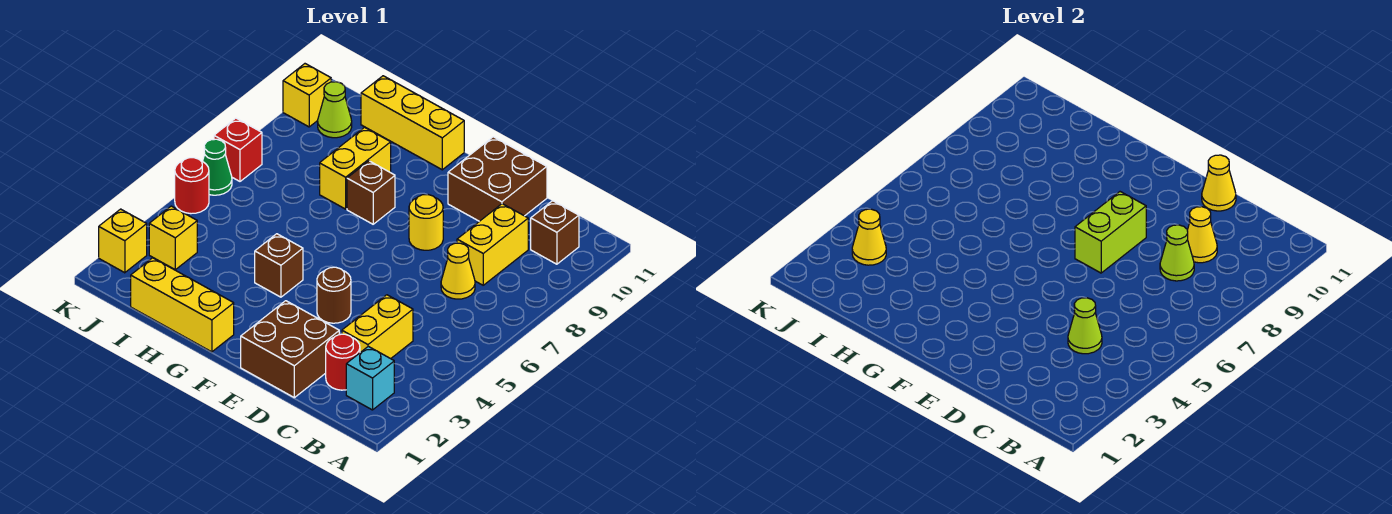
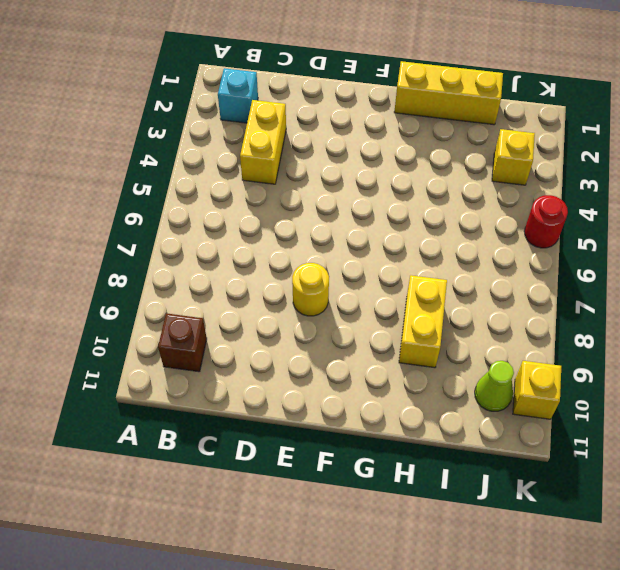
none -> red round brick C2 level 1
none -> yellow cone C7 level 1
none -> yellow brick C8:C9 level 1

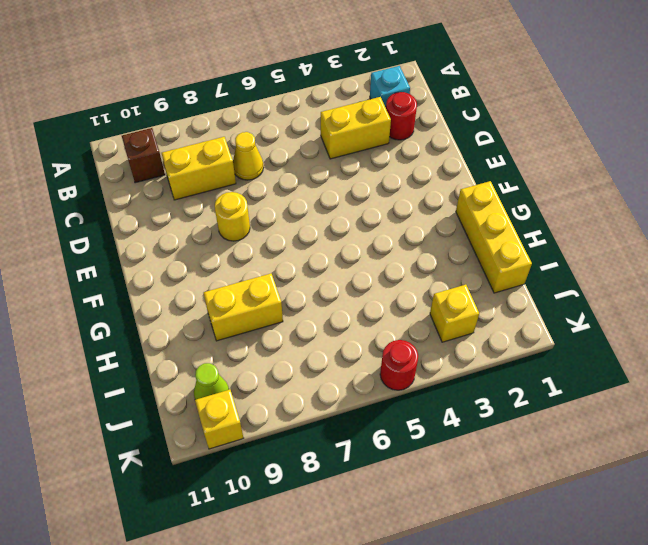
none -> brown brick D1:E2 level 1
none -> brown brick D10:E11 level 1
none -> brown round brick E4 level 1

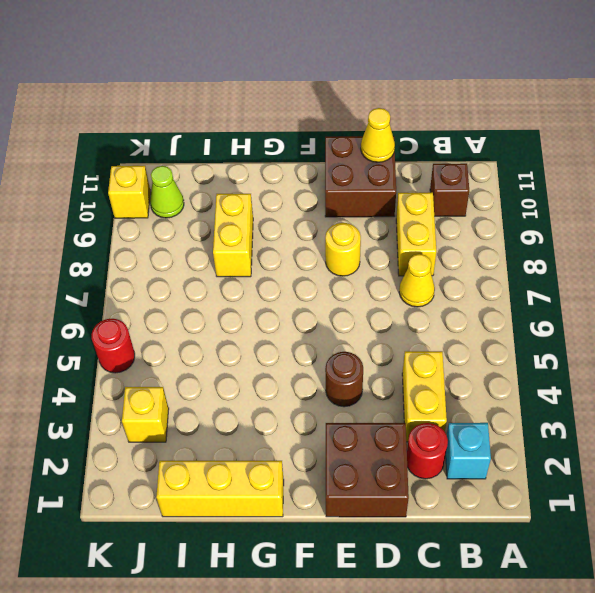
none -> brown brick G4 level 1
none -> brown brick G8 level 1
none -> yellow brick G11:I11 level 1

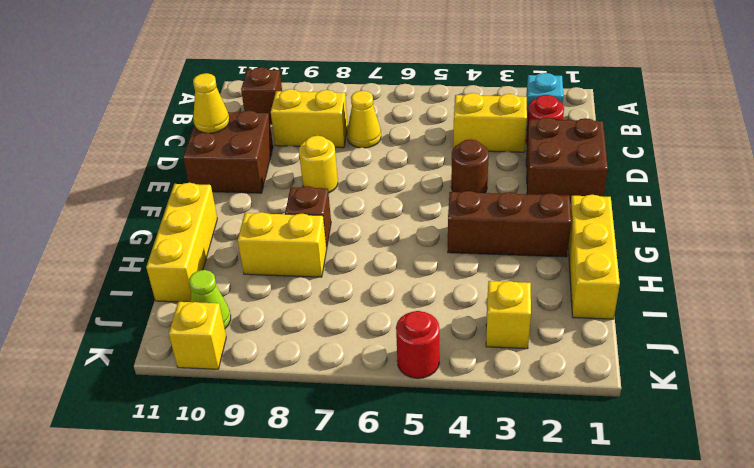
brown brick G2:G4 level 1 -> brown brick G4 level 1
none -> yellow brick K2 level 1
none -> green cone K6 level 1
none -> red brick K7 level 1

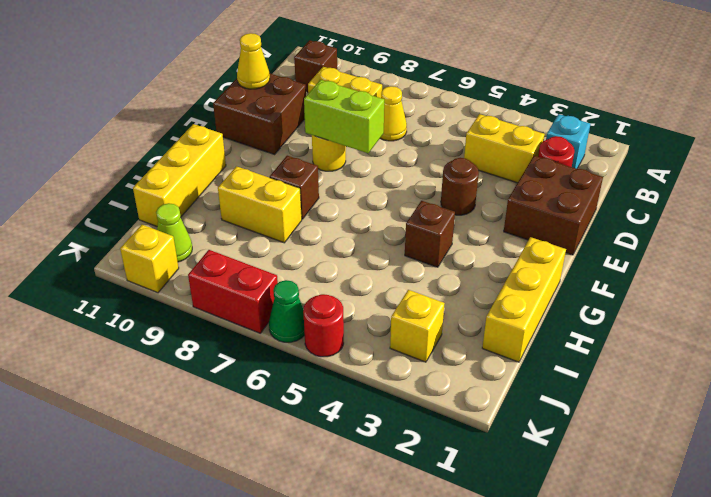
red brick K7:K8 level 1 -> red brick K7 level 1
none -> yellow brick K2 level 1
none -> lime cone C4 level 2
none -> lime cone C8 level 2

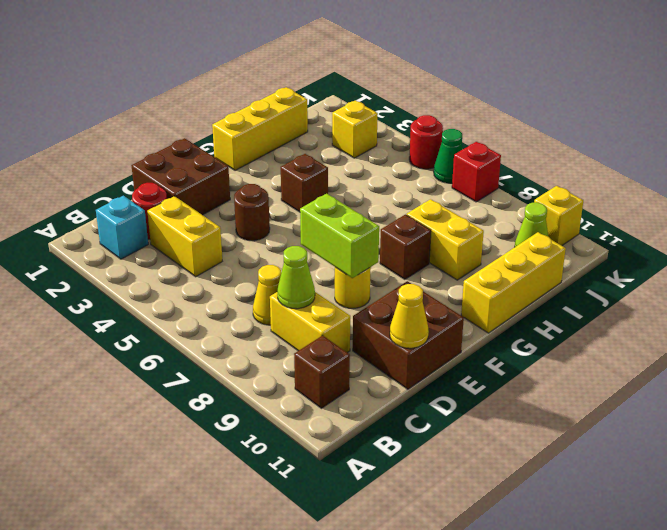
none -> yellow brick K2 level 1
none -> lime cone C4 level 2
none -> yellow cone C9 level 2

